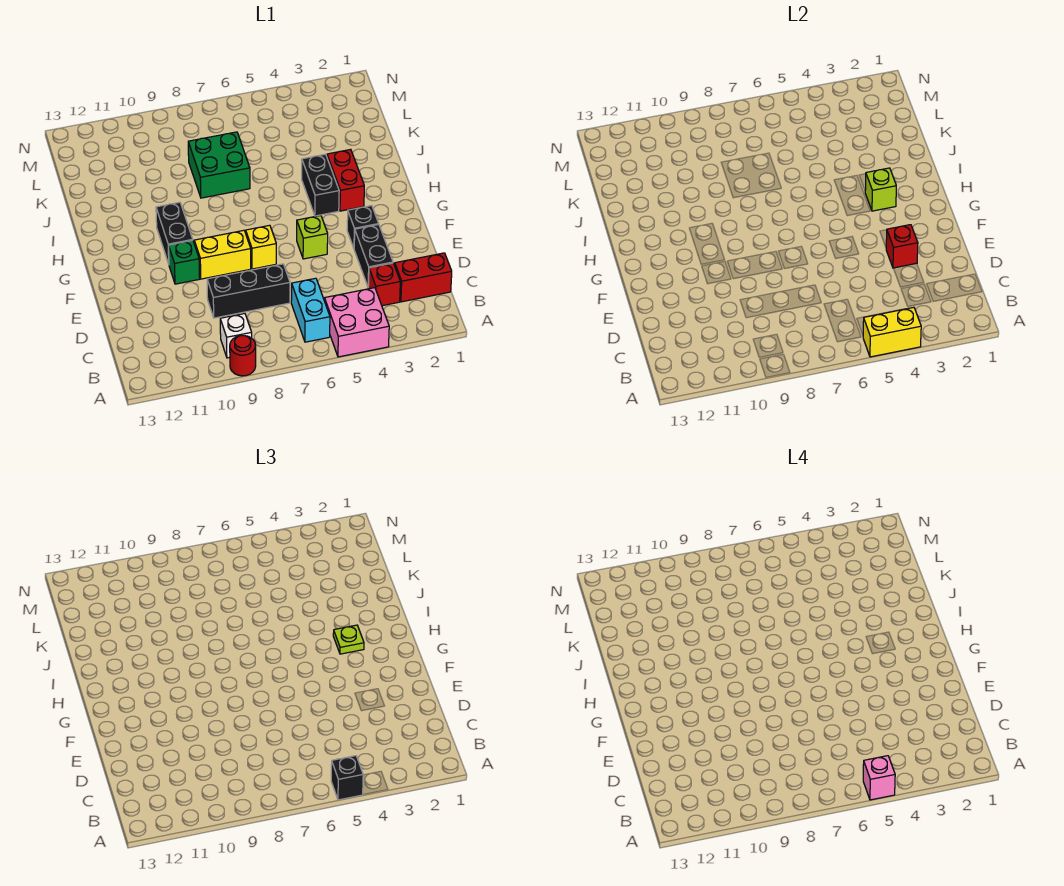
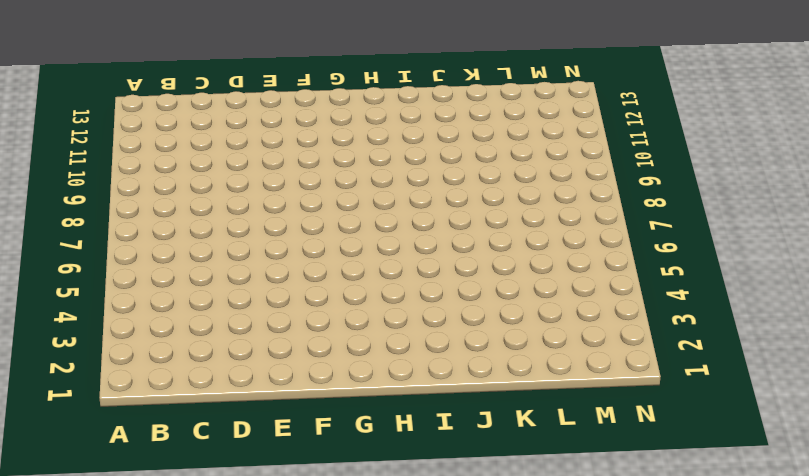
none -> pink brick A4:B5 level 1
none -> red round brick A9 level 1
none -> cyan brick B6:C6 level 1

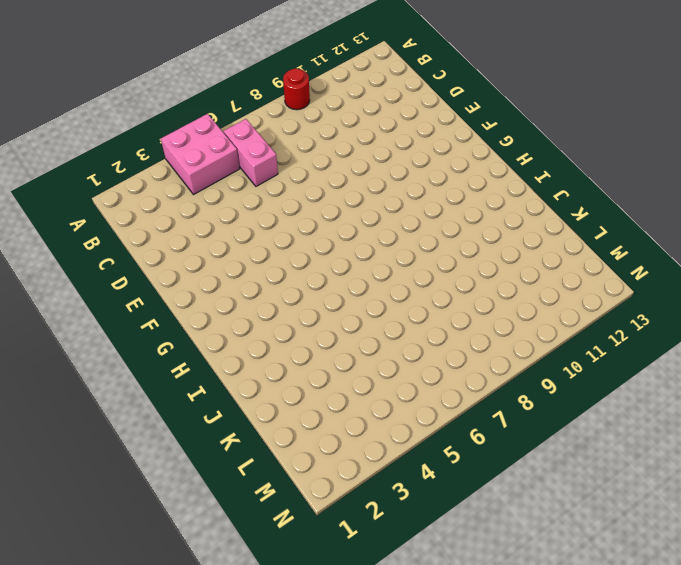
pink brick B6:C6 level 1 -> cyan brick B6:C6 level 1
none -> white brick B9 level 1
none -> red brick C1:C2 level 1
none -> red brick C3 level 1

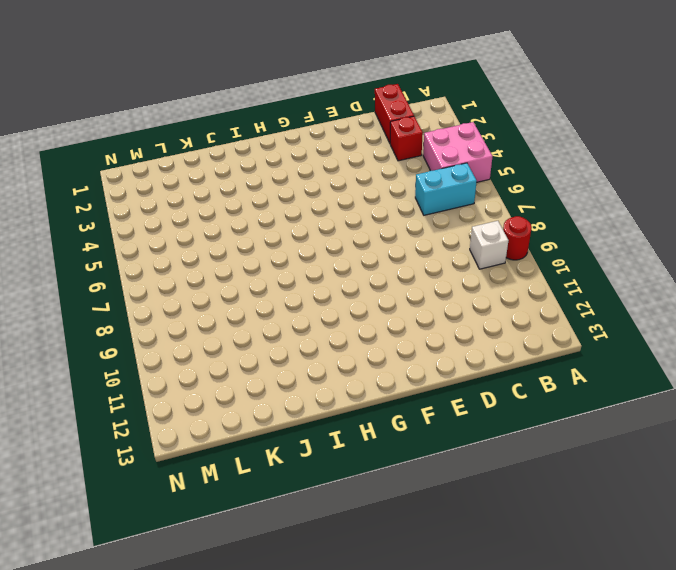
none -> black brick D3:E3 level 1
none -> black brick D7:D9 level 1
none -> black brick F3 level 1

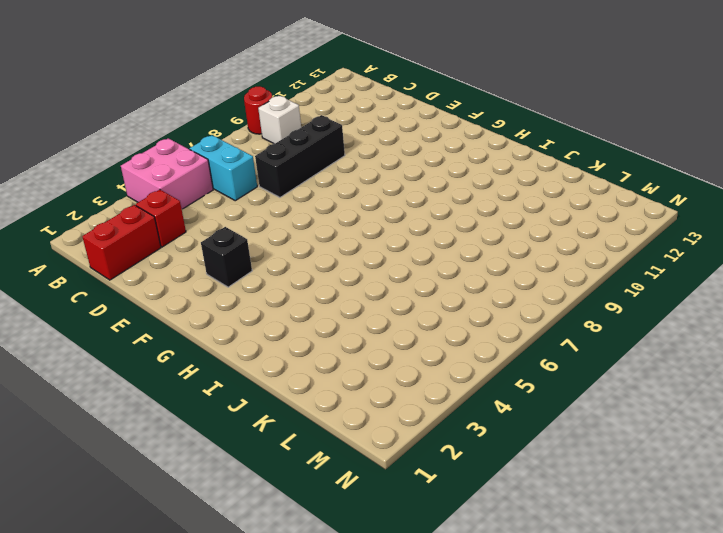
none -> black brick D3:E3 level 1
none -> lime brick F5 level 1
none -> yellow brick F7 level 1

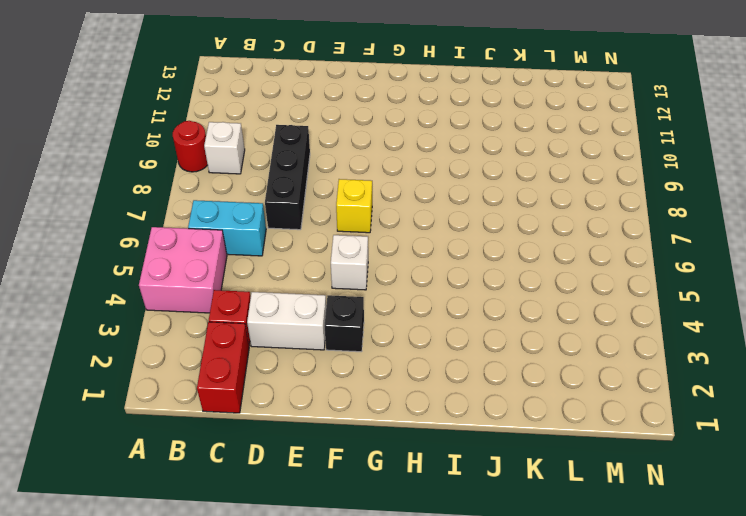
white brick D3:E3 level 1 -> black brick D3:E3 level 1
white brick F5 level 1 -> lime brick F5 level 1
none -> yellow brick F8:F9 level 1
none -> green brick F10 level 1
none -> black brick G10:H10 level 1

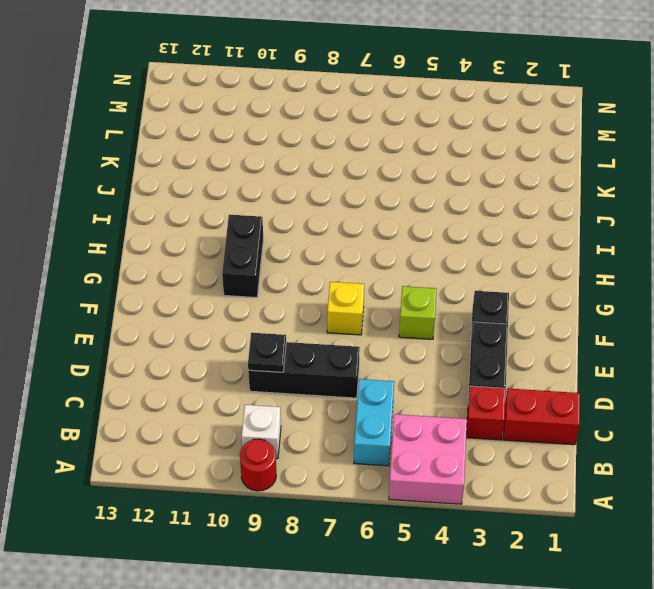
black plate D9 level 2 -> none
none -> yellow brick F8:F9 level 1
none -> green brick F10 level 1
none -> red brick H3:I3 level 1

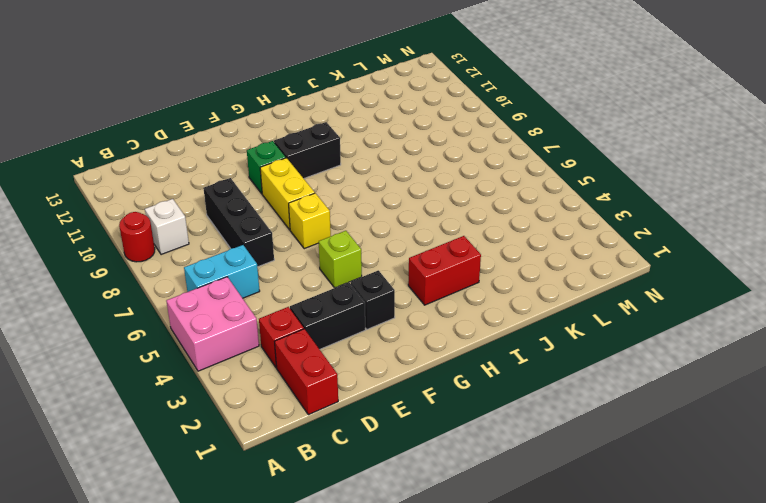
none -> black brick H4:I4 level 1
none -> green brick J7:K8 level 1
none -> yellow brick A4:A5 level 2

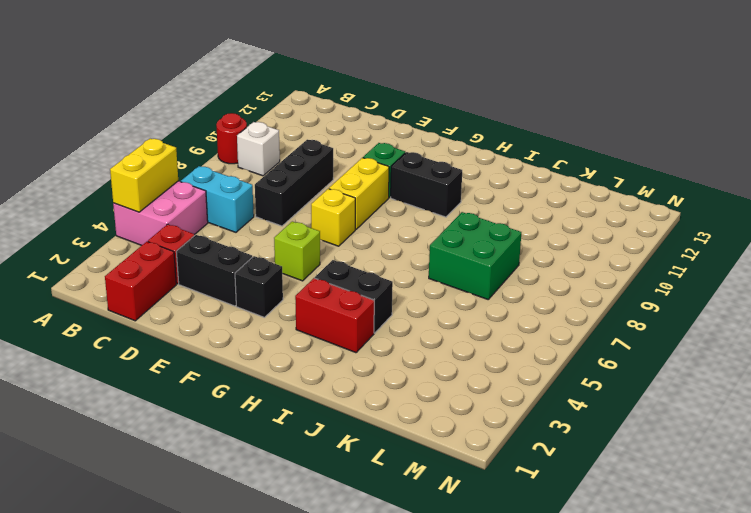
none -> red brick E3 level 2
none -> lime brick H3 level 2
none -> black brick A5 level 3

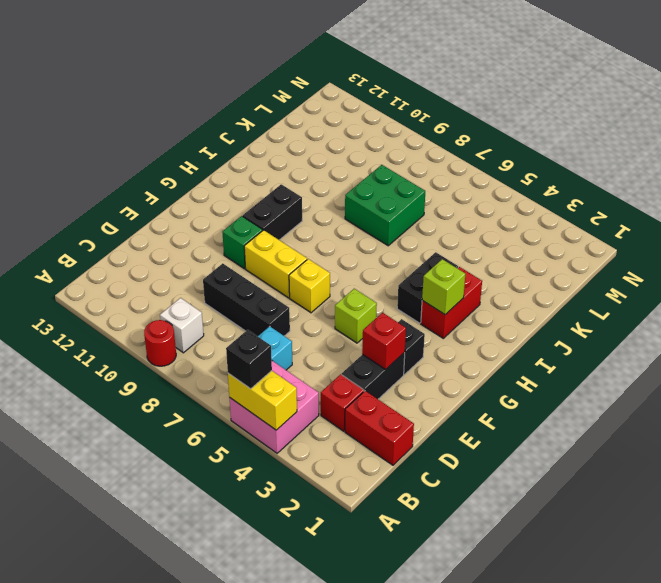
none -> lime plate H3 level 3
none -> pink brick A5 level 4

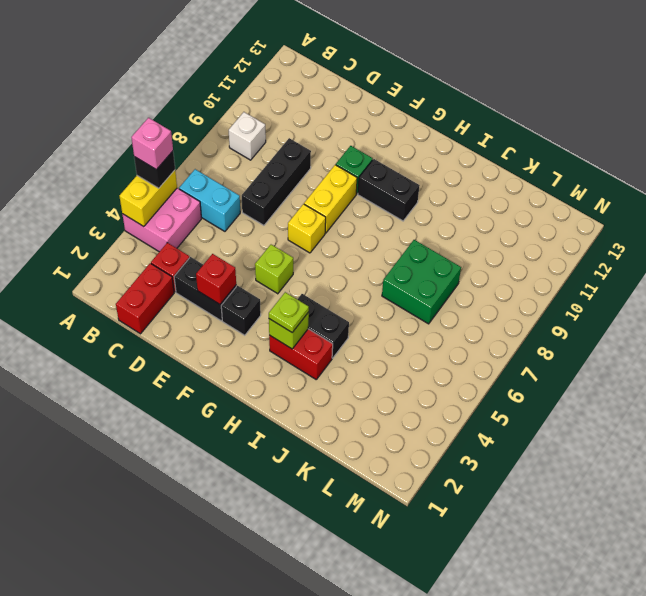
none -> red round brick A9 level 1

